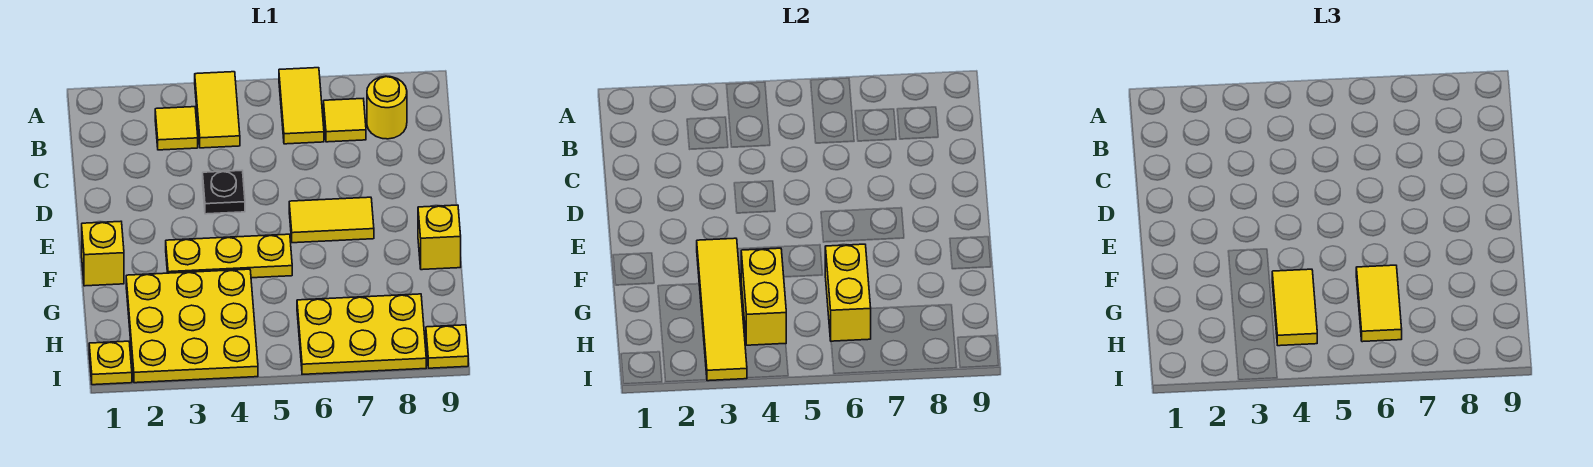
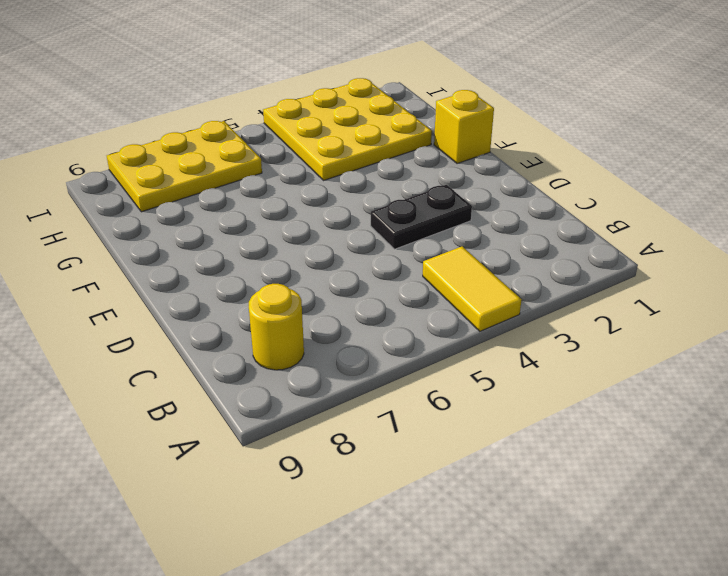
black plate D3:D4 level 1 -> black plate D4 level 1
none -> yellow tile A6:B6 level 1
none -> yellow tile B3 level 1
none -> yellow tile B7 level 1

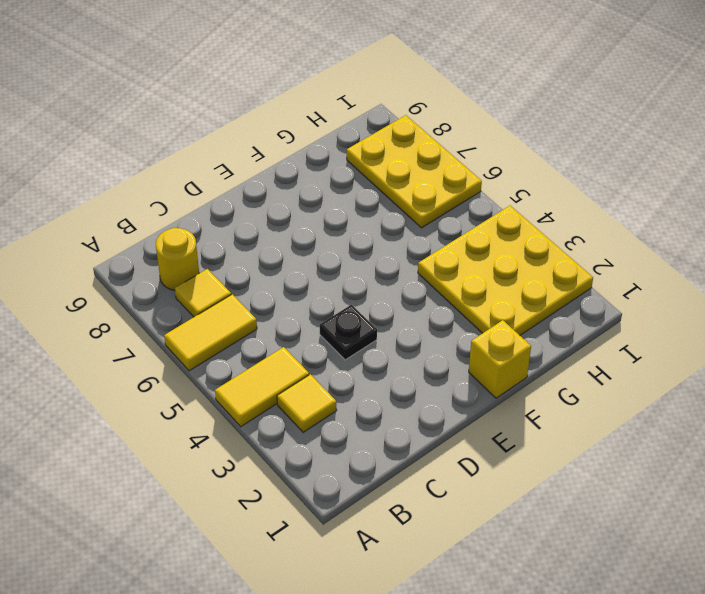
none -> yellow tile E6:E7 level 1
none -> yellow plate F3:F5 level 1
none -> yellow brick F9 level 1

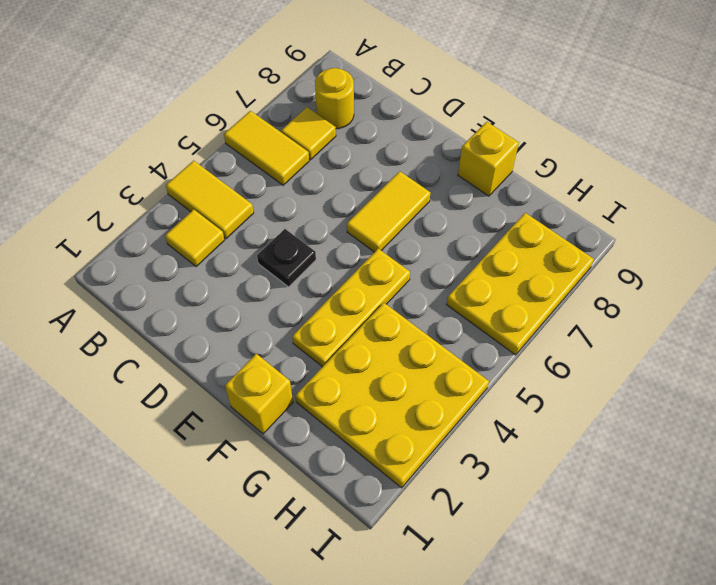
none -> yellow plate I1 level 1
none -> yellow plate I9 level 1
none -> yellow tile F3:I3 level 2

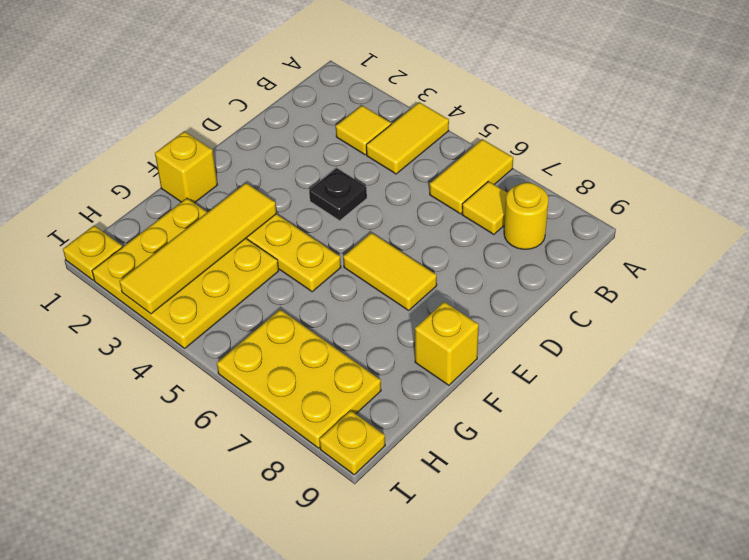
none -> yellow brick G4:H4 level 2
none -> yellow brick G6:H6 level 2
none -> yellow tile G4:H4 level 3

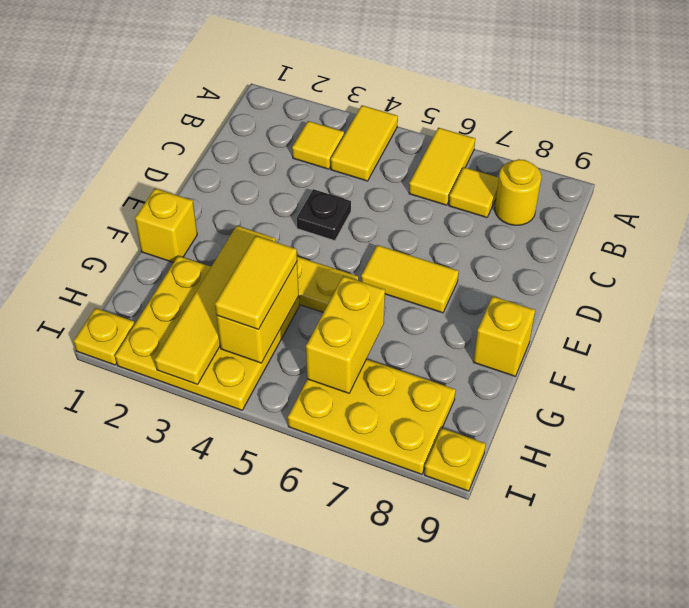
none -> yellow tile G6:H6 level 3

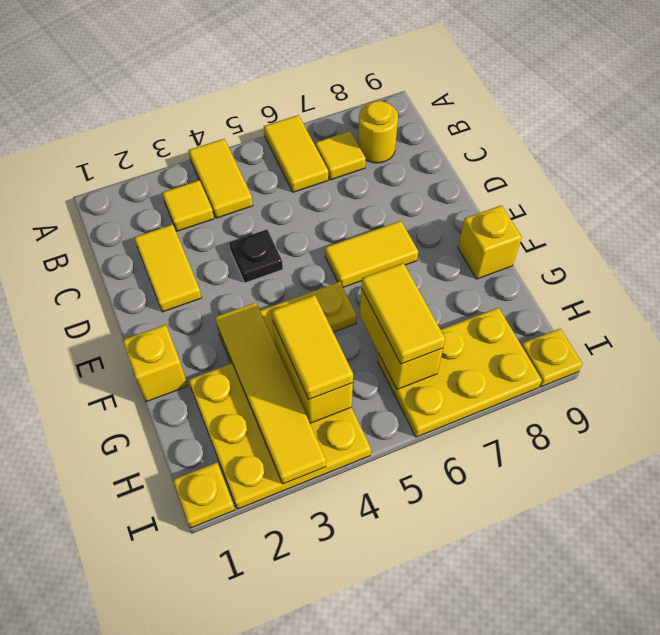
yellow tile C2:D2 level 1 -> none

